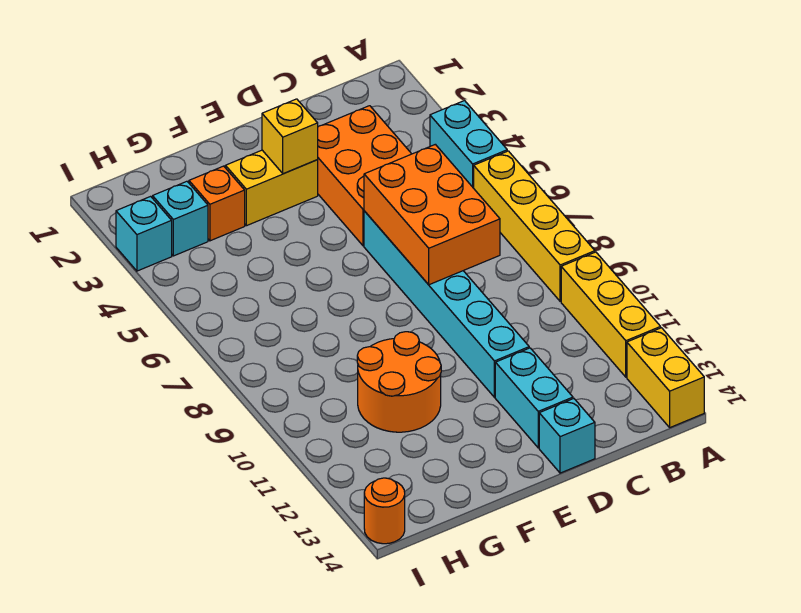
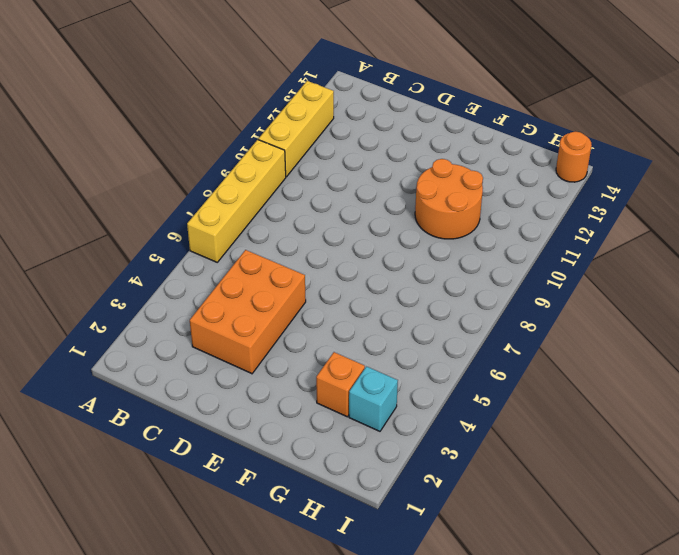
none -> cyan brick A4:A5 level 1
none -> yellow brick A13:A14 level 1
none -> cyan brick D6:D11 level 1

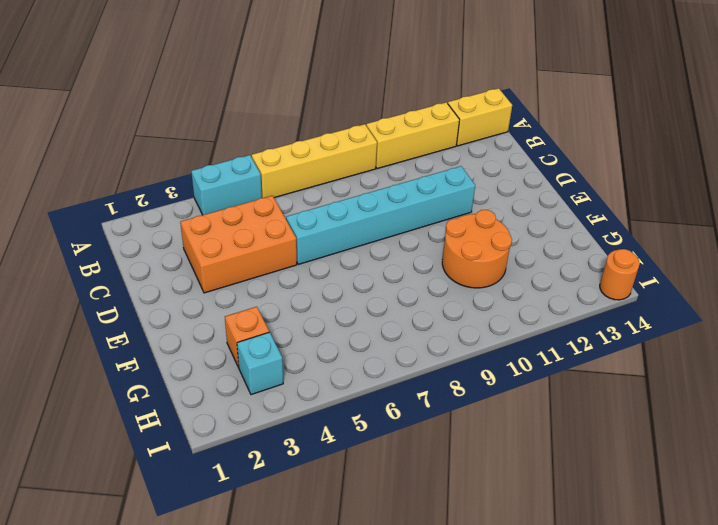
none -> cyan brick D12:D13 level 1
none -> cyan brick D14 level 1
none -> yellow brick E3:F3 level 1

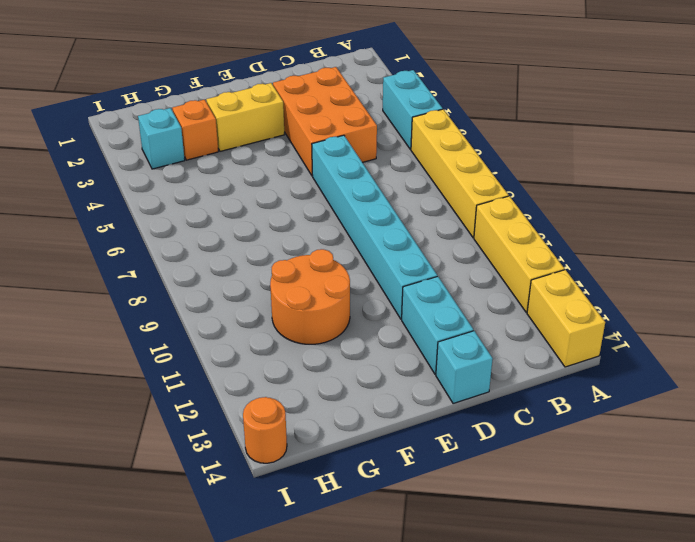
none -> cyan brick I3 level 1
none -> orange brick C6:D8 level 2
none -> yellow brick E3 level 2

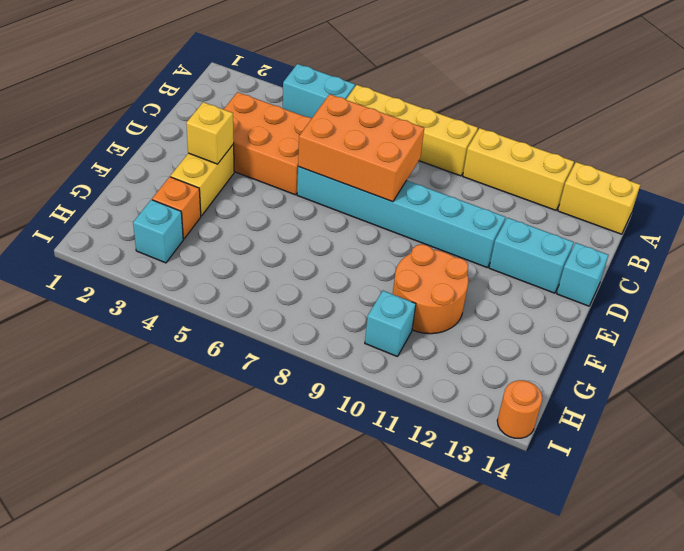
cyan brick H10 level 1 -> cyan brick I3 level 1

